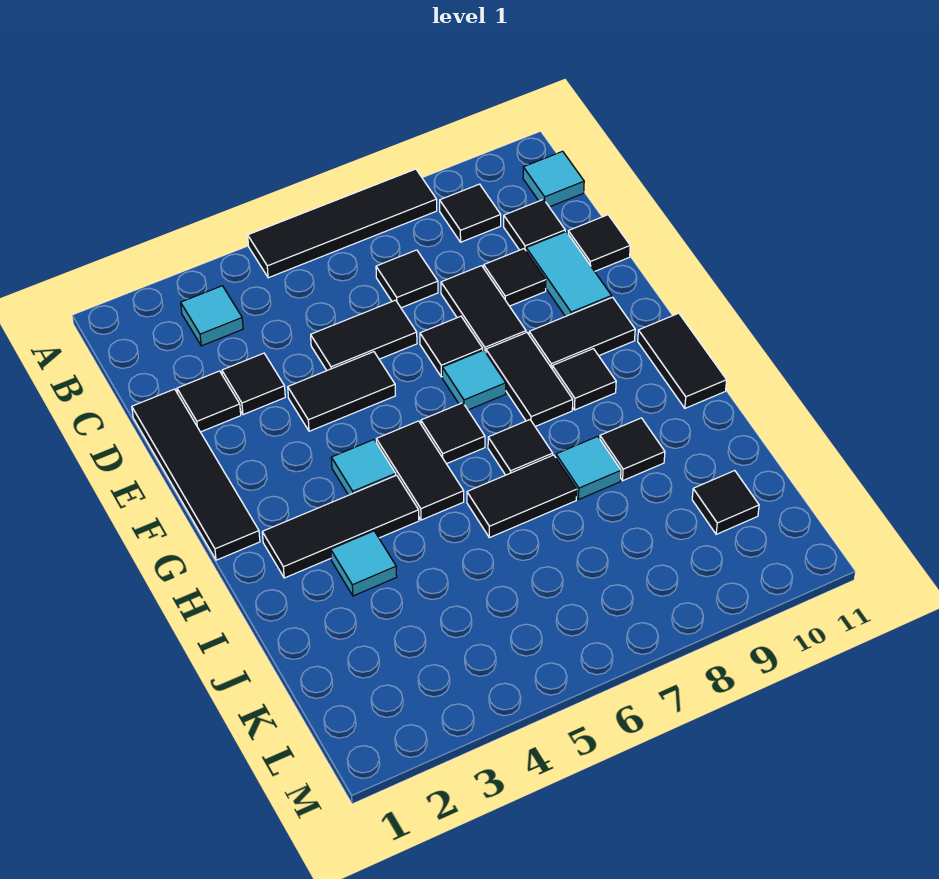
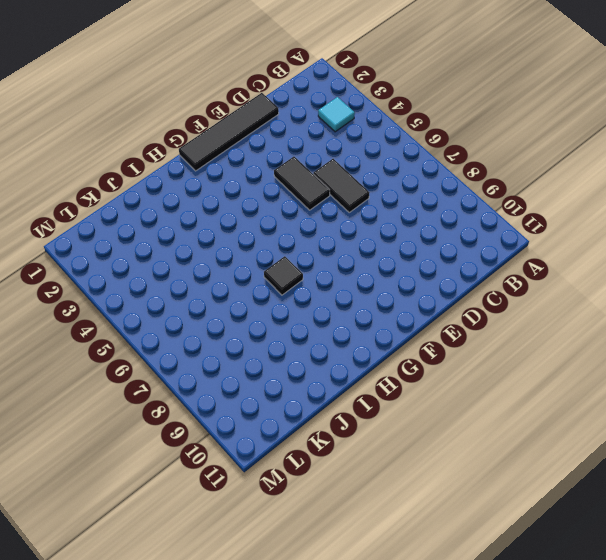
none -> black tile A5:A8 level 1
none -> black tile B9 level 1
none -> cyan tile B11 level 1
none -> black tile C7 level 1

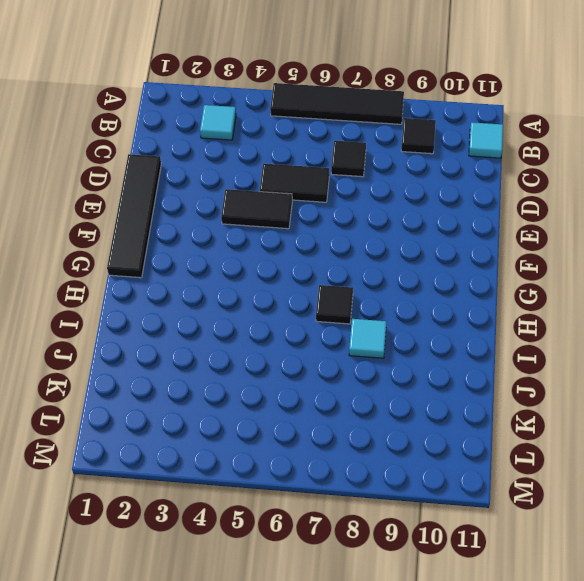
none -> black tile C10 level 1
none -> black tile D2 level 1
none -> black tile D3 level 1
none -> black tile D8:E8 level 1

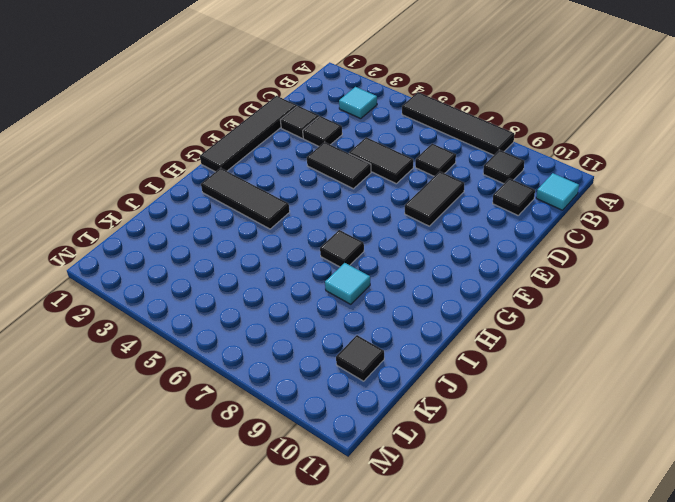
none -> black tile D9 level 1
none -> cyan tile D10:E10 level 1
none -> black tile D11 level 1
none -> black tile E7 level 1

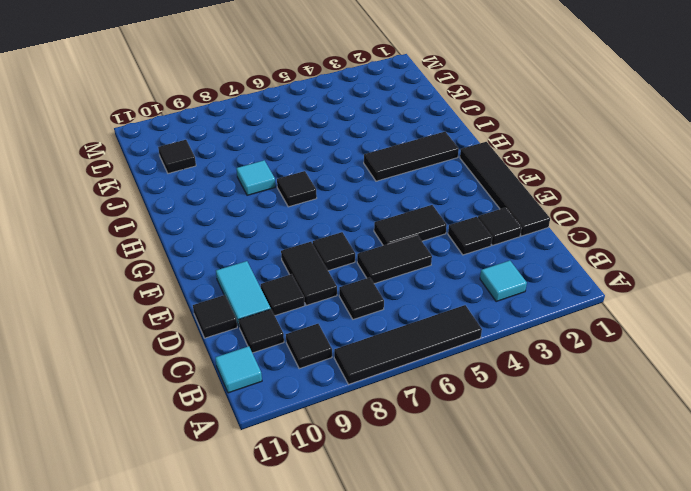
none -> cyan tile F7 level 1
none -> black tile F8:G8 level 1
none -> black tile F9:F10 level 1
none -> cyan tile G4 level 1

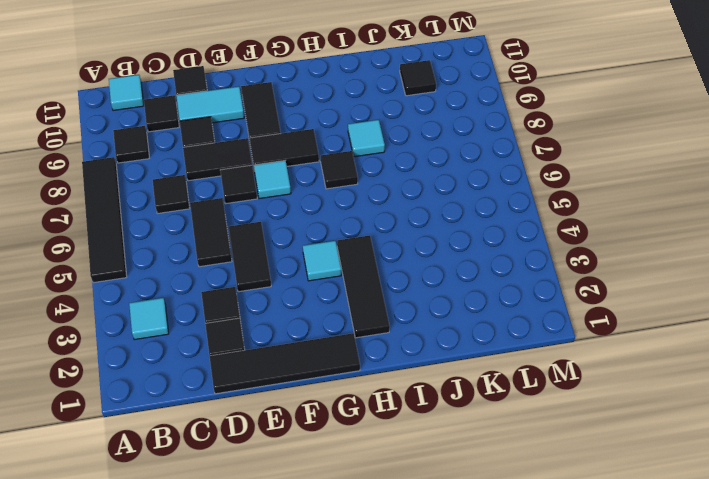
none -> black tile G5:H5 level 1
none -> black tile G6 level 1
none -> black tile G9 level 1
none -> black tile G11:H11 level 1

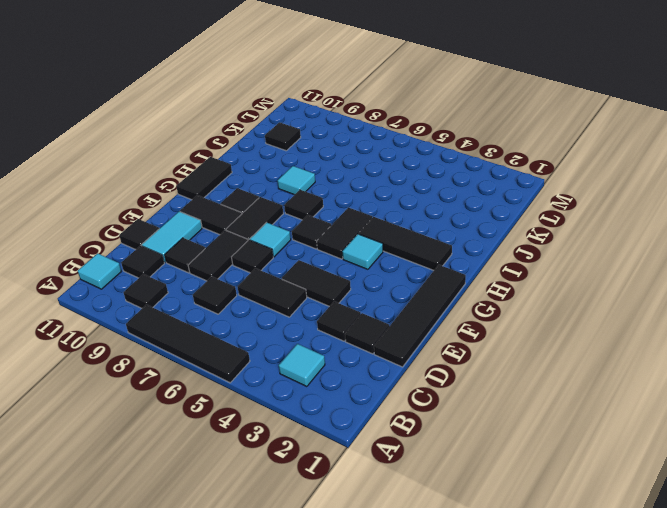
none -> cyan tile I3 level 1
none -> black tile I6:I7 level 1
none -> black tile I9 level 1

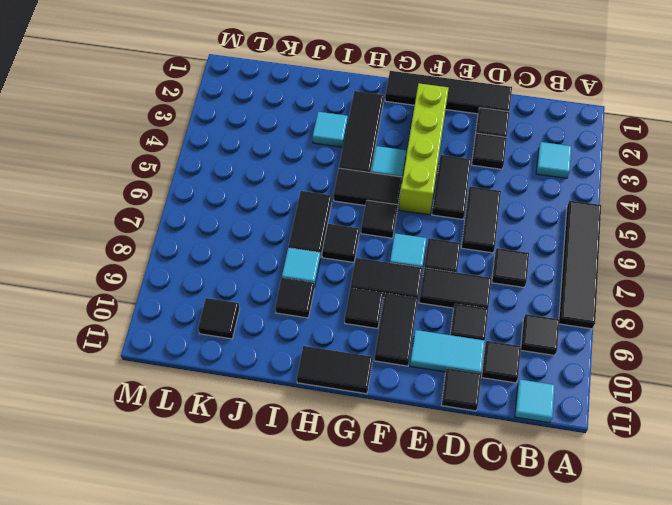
lime brick F2:F5 level 1 -> none

